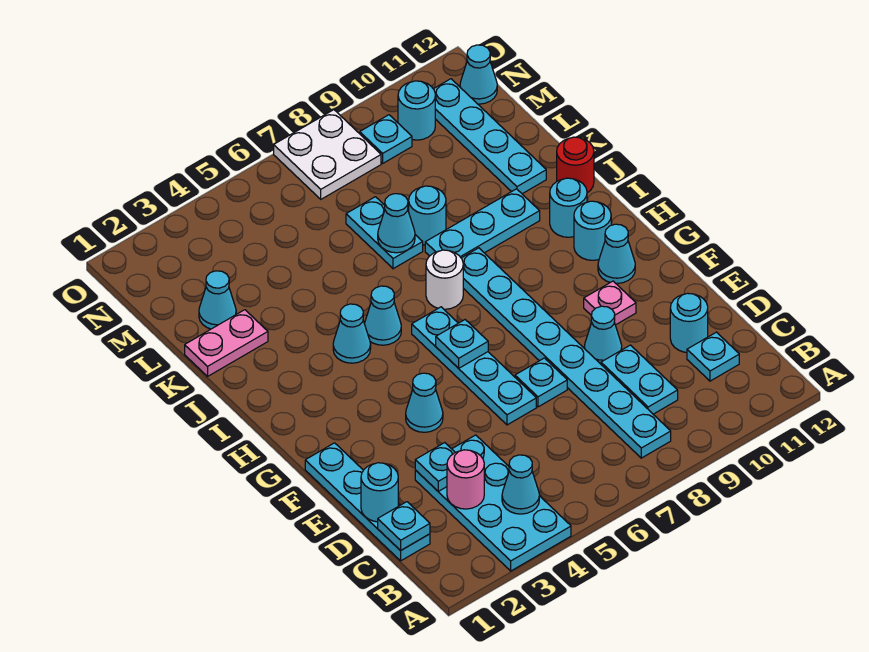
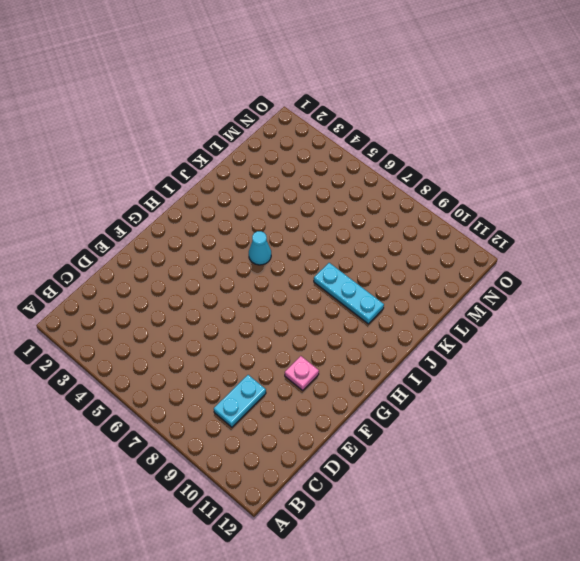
none -> cyan plate A3:D4 level 1
none -> cyan plate B8:I8 level 1
none -> cyan plate C1:F1 level 1
none -> cyan plate C11 level 1

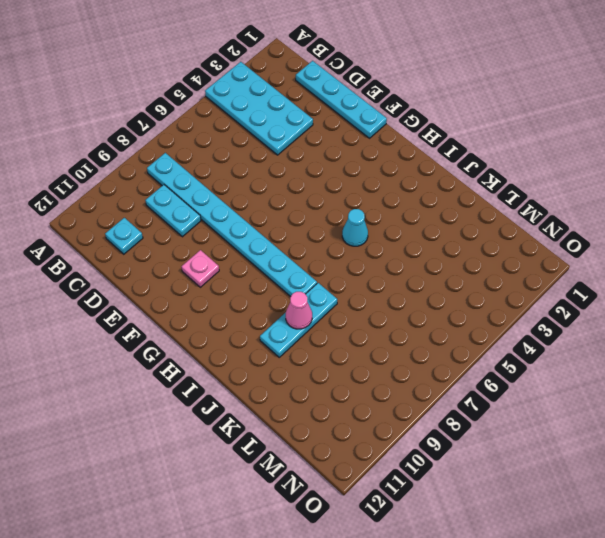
pink cone J9 level 2 -> none
none -> cyan round brick D11 level 1
none -> cyan plate E6:H6 level 1
none -> cyan plate E7 level 1
none -> cyan cone E9 level 1

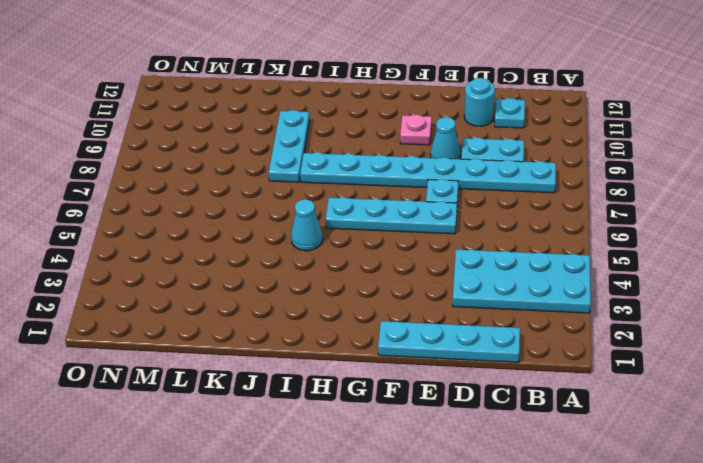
none -> cyan cone F4 level 1
none -> cyan cone G11 level 1
none -> cyan round brick H11 level 1
none -> cyan cone I4 level 1

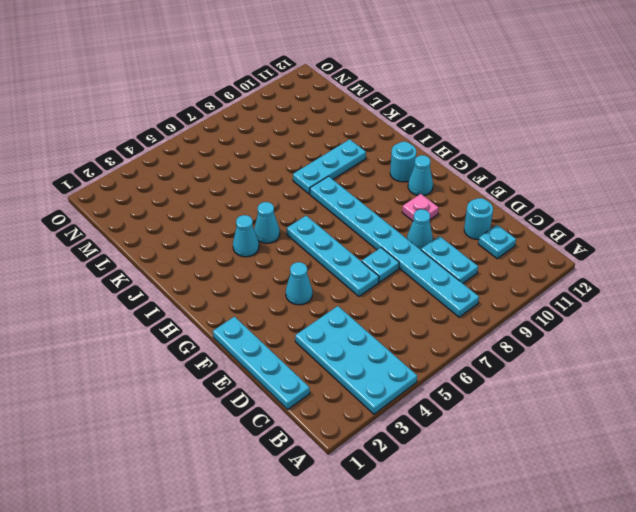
none -> white round brick I7 level 1
none -> cyan round brick I11 level 1
none -> red round brick J12 level 1
none -> pink plate K1:K2 level 1

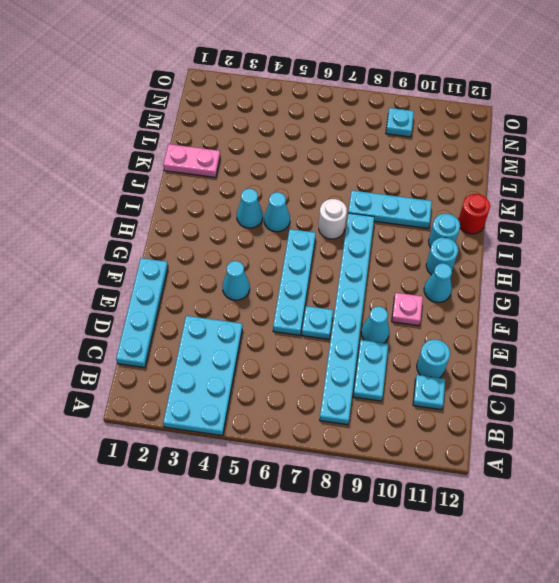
none -> cyan plate K7:L7 level 1
none -> cyan round brick K8 level 1
none -> cyan plate K11:N11 level 1
none -> cyan cone L2 level 1

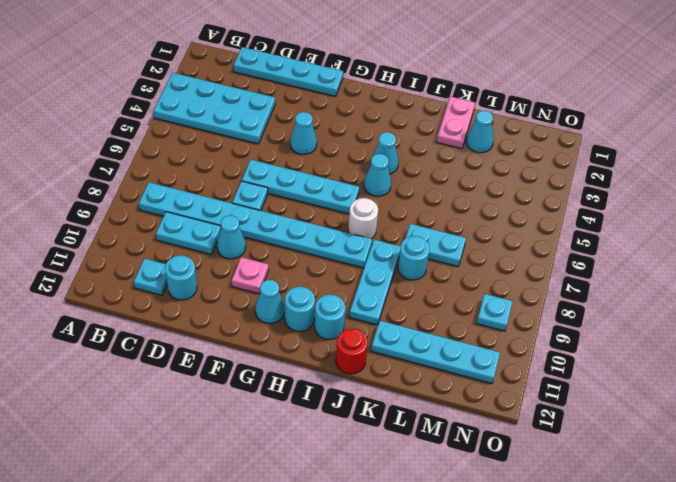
none -> white plate N7:O8 level 1
none -> cyan round brick N10 level 1
none -> cyan cone N12 level 1
none -> cyan cone B4 level 2

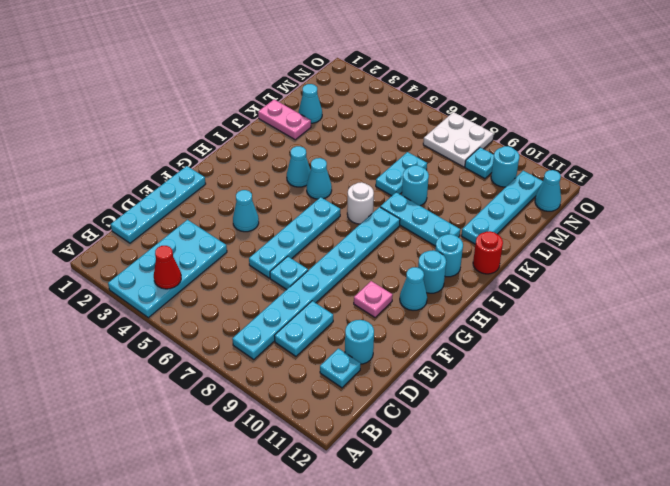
red cone B4 level 2 -> cyan cone B4 level 2
none -> cyan cone E9 level 1
none -> cyan plate C1 level 2
none -> pink round brick C3 level 2
none -> cyan round brick D1 level 2

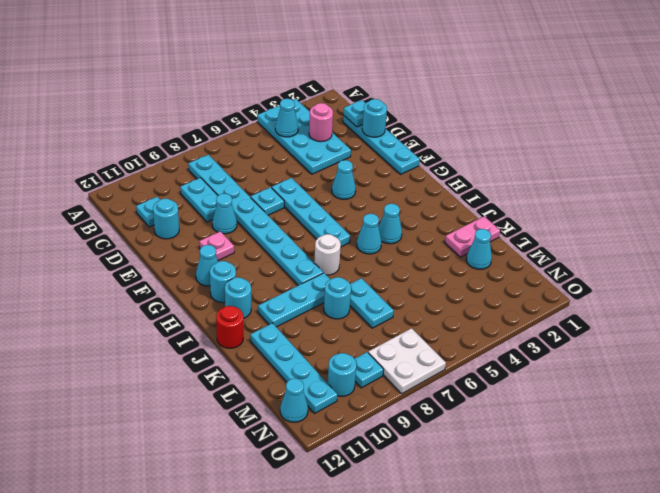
none -> cyan plate D3 level 2
none -> cyan plate G6 level 2
none -> cyan cone K7 level 2

